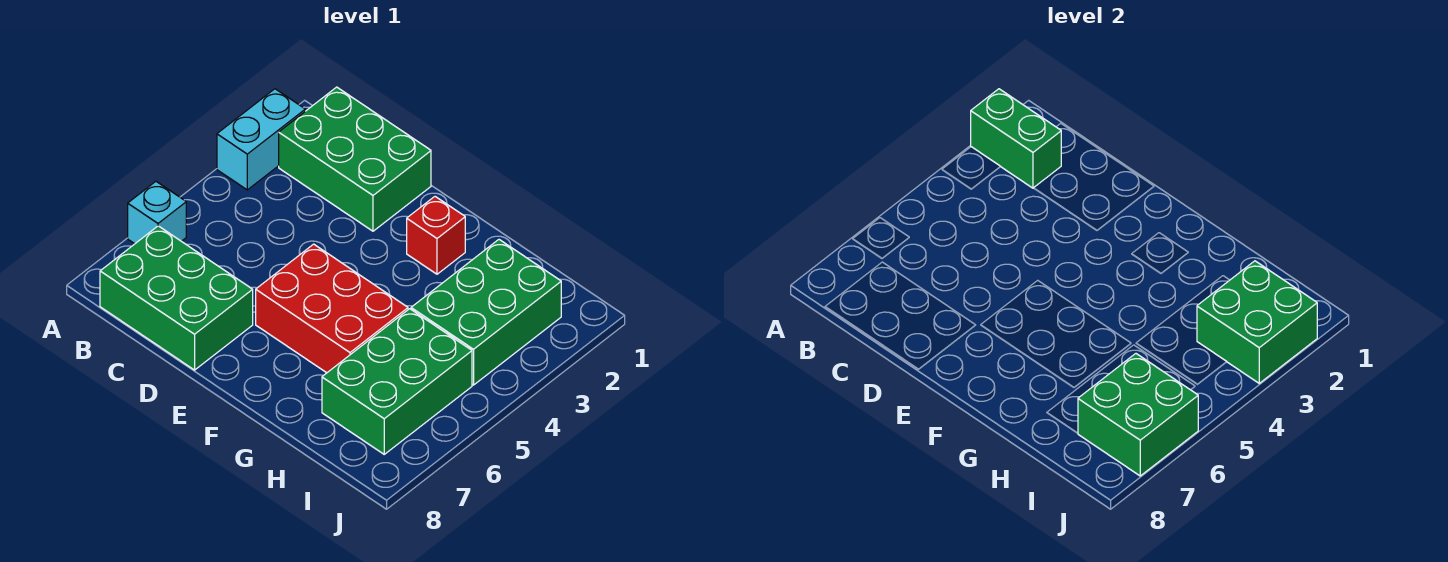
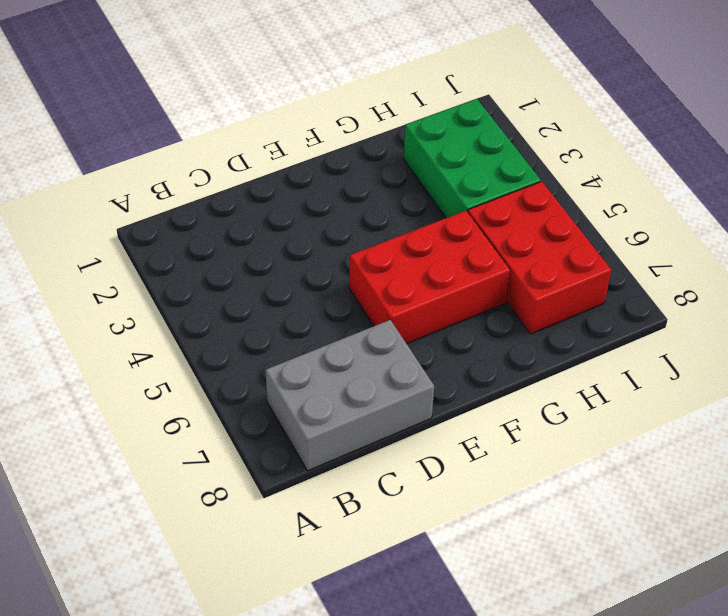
grey brick B7:D8 level 1 -> green brick B7:D8 level 1
red brick H5:I7 level 1 -> green brick H5:I7 level 1
none -> cyan brick A2:A3 level 1
none -> cyan brick A6 level 1

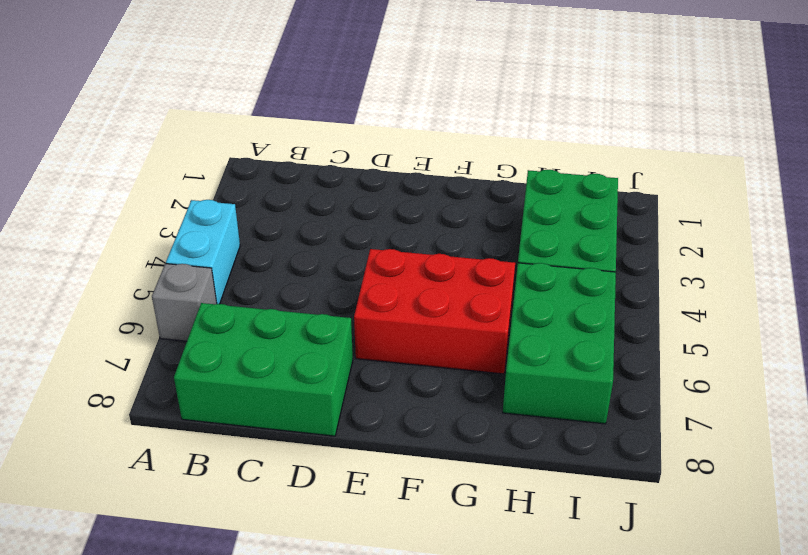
cyan brick A4:A5 level 1 -> cyan brick A2:A3 level 1
grey brick A6 level 1 -> cyan brick A6 level 1
none -> green brick B1:D2 level 1
none -> red brick F2 level 1

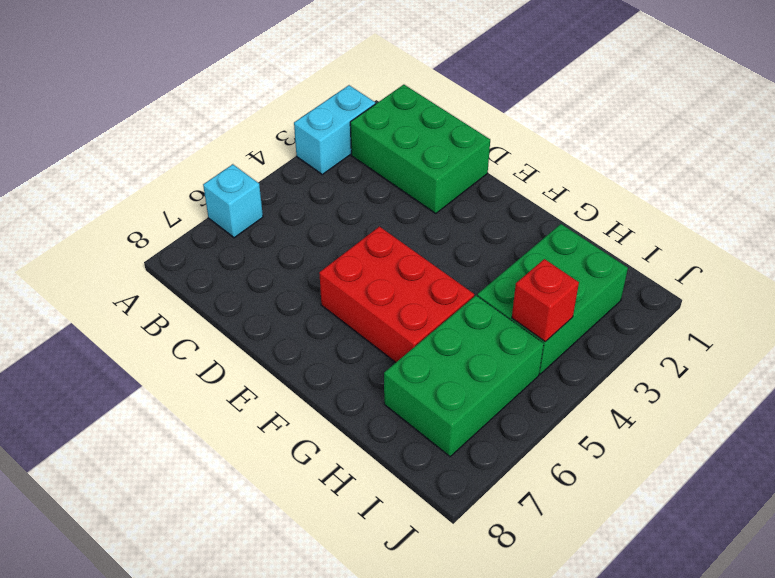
red brick I4 level 2 -> red brick F2 level 1
none -> green brick B7:D8 level 1
none -> green brick A2:B2 level 2

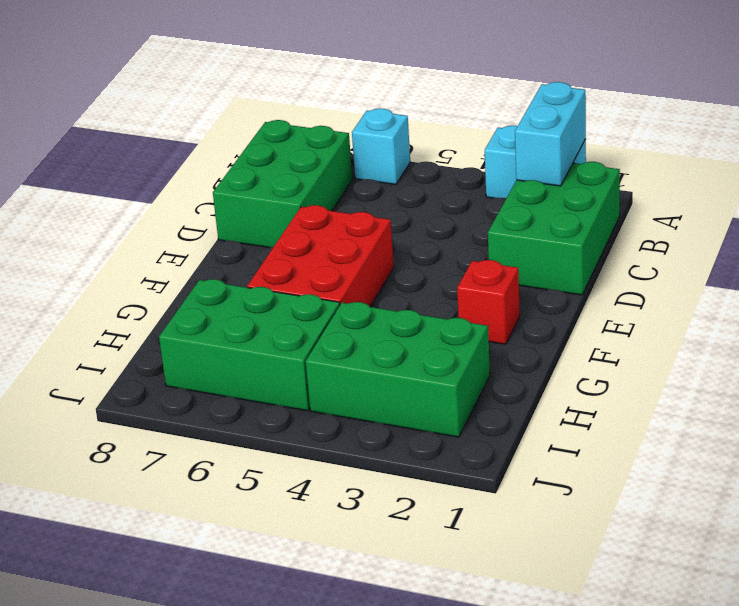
cyan brick A2:B2 level 2 -> green brick A2:B2 level 2
none -> green brick I2:J3 level 2
none -> green brick I6:J7 level 2

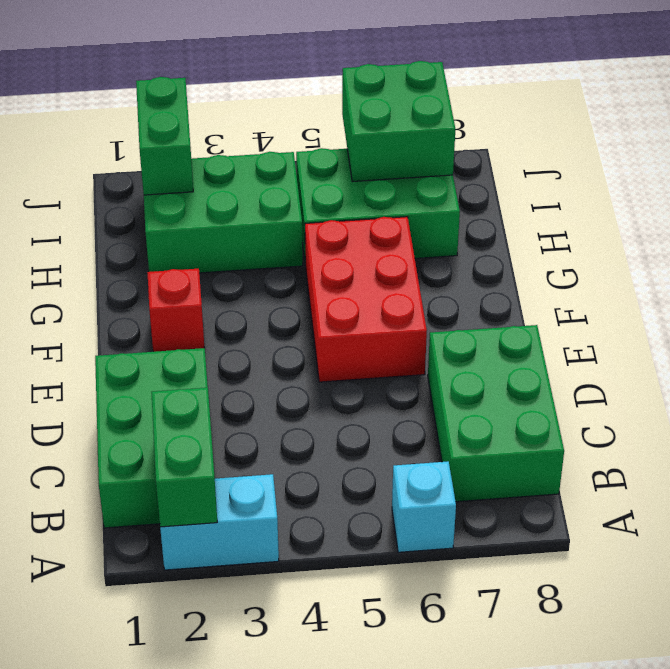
green brick I2:J2 level 2 -> green brick I2:J3 level 2

